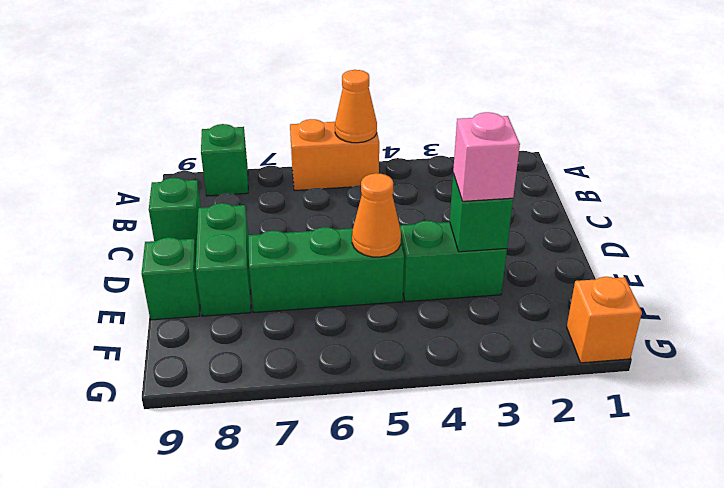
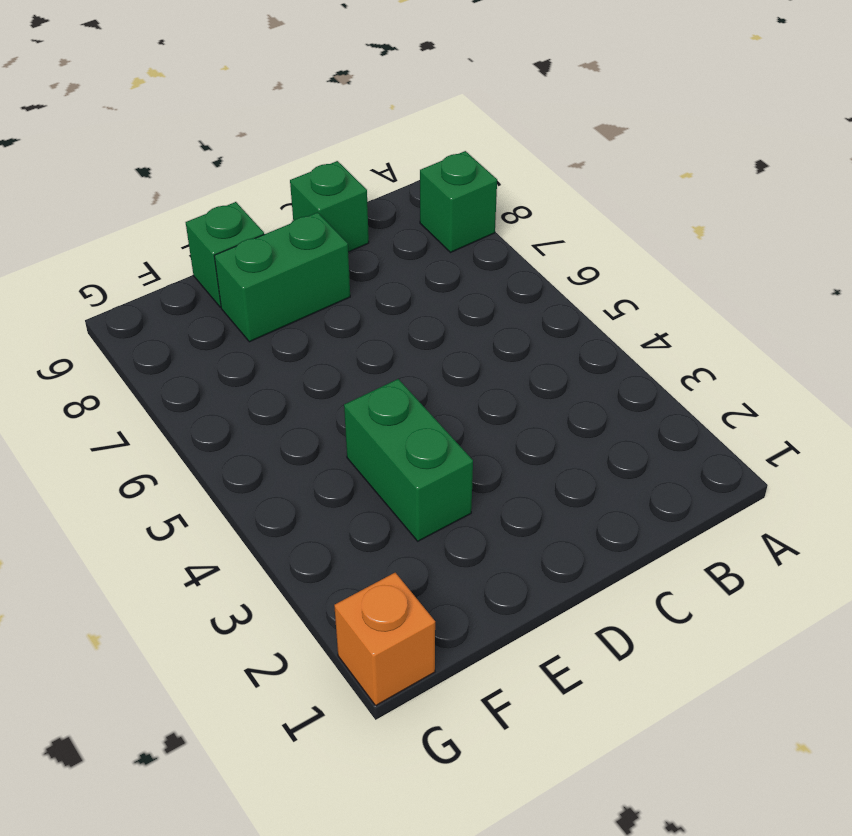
none -> orange brick A5:A6 level 1
none -> green brick E5:E7 level 1
none -> orange cone A5 level 2

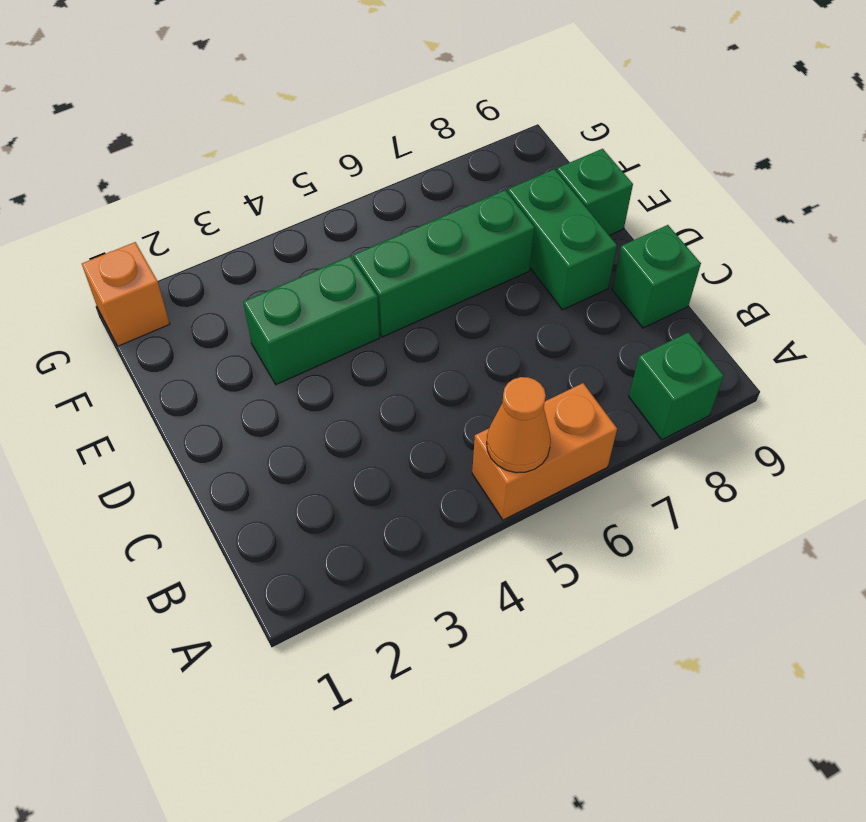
none -> green brick E3 level 2
none -> orange cone E5 level 2
none -> pink brick E3 level 3

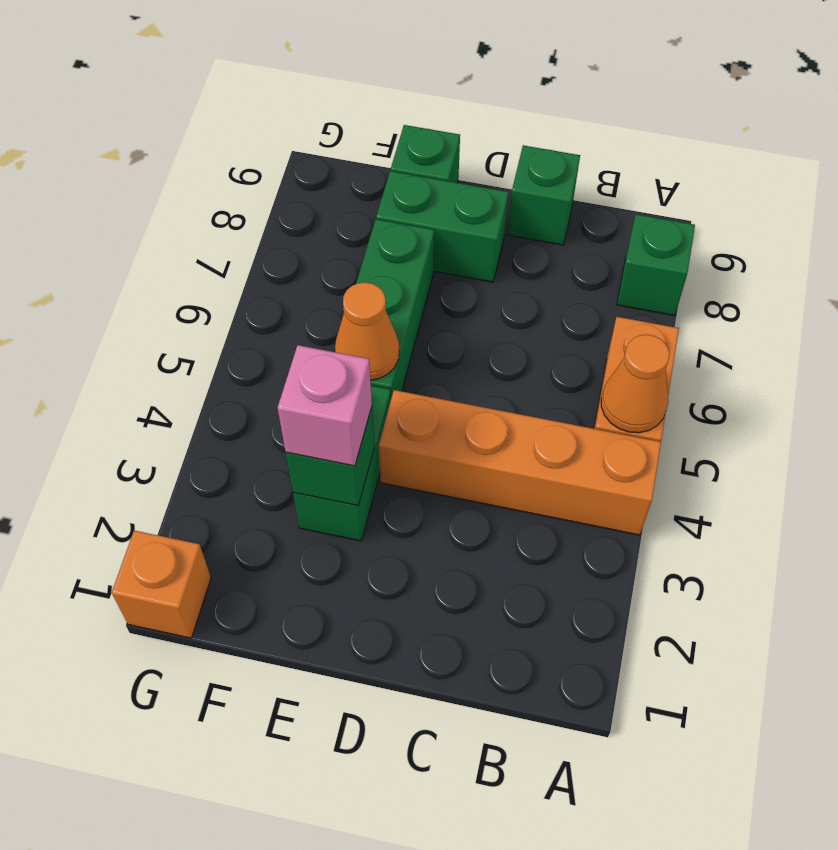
orange brick A4:D4 level 1 -> none

